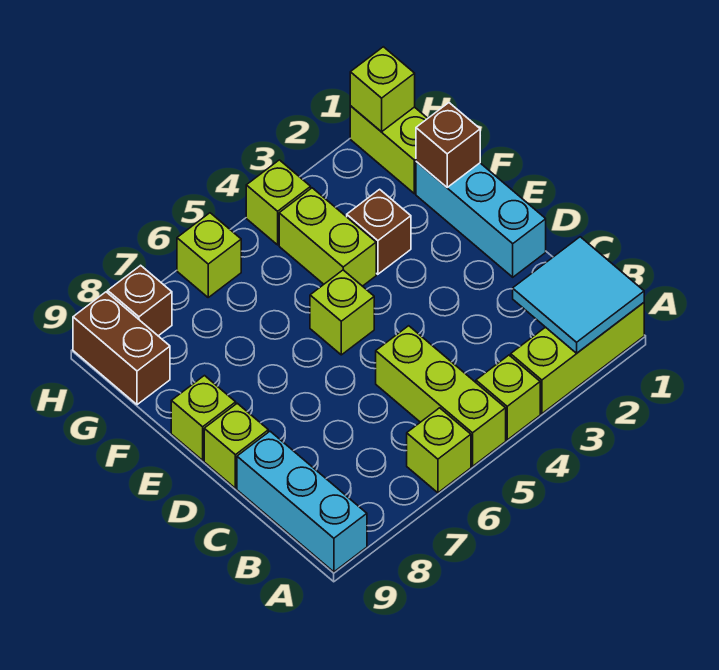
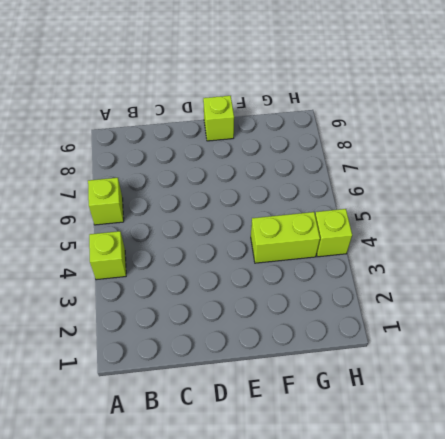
none -> lime brick A1:A3 level 1
none -> lime brick A5:C5 level 1
none -> cyan brick A9:C9 level 1

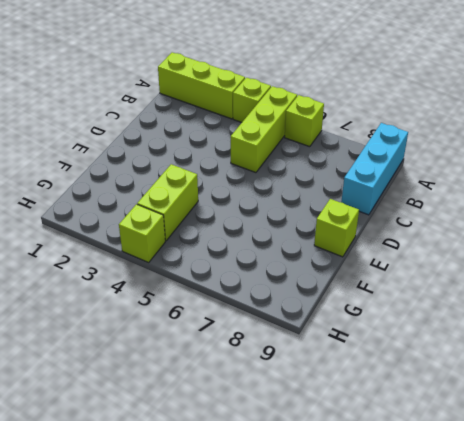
none -> cyan brick D1:F1 level 1
none -> lime brick D9 level 1
none -> lime brick E5 level 1

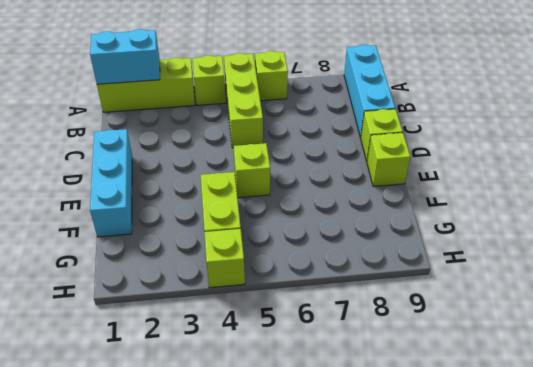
cyan brick A1:A2 level 2 -> cyan tile A1:B2 level 2
none -> brown brick F3 level 1
none -> lime brick G1:H1 level 1
none -> brown brick G9:H9 level 1

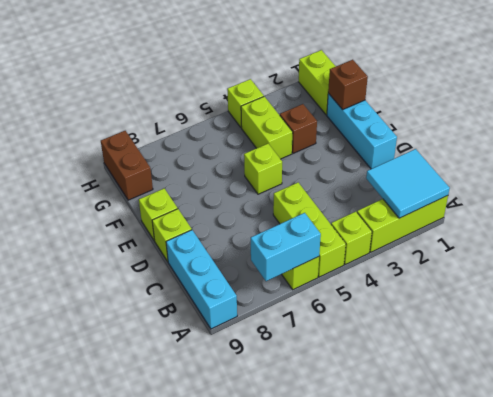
cyan brick A6:A7 level 2 -> none
none -> lime brick H6 level 1
none -> brown brick H8 level 1
none -> lime brick H1 level 2

